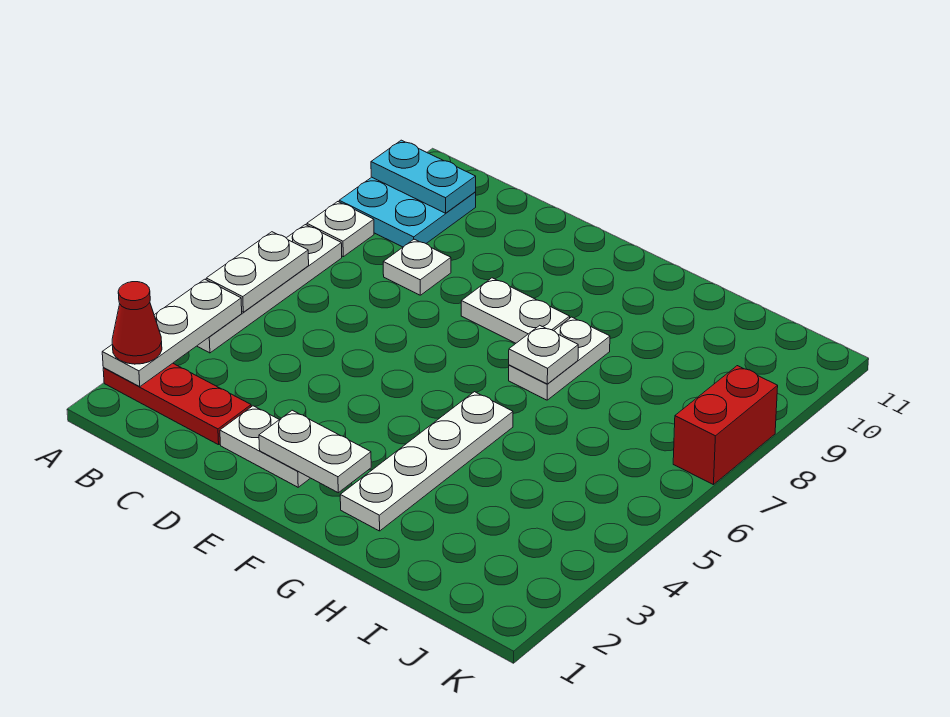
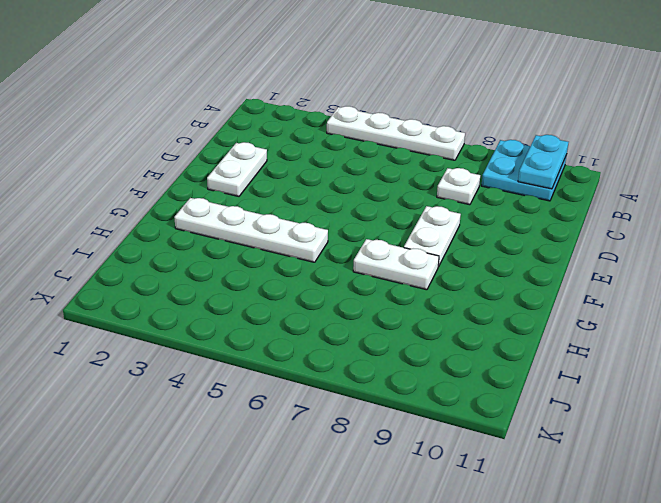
none -> red plate A2:C2 level 1
none -> white plate A8 level 1
none -> red brick K7:K8 level 1

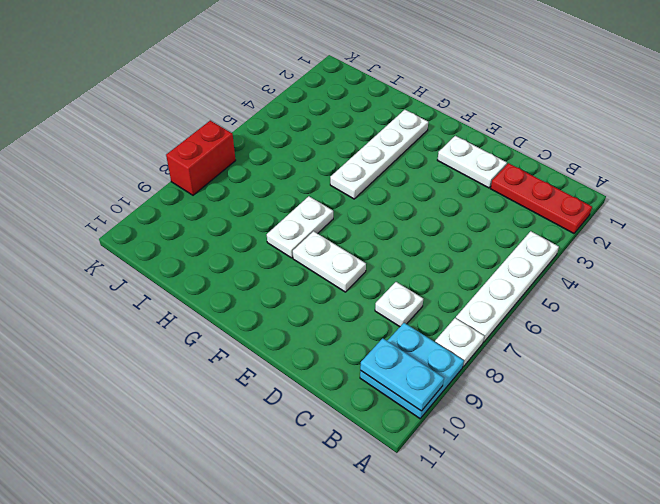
none -> white plate A2:A4 level 2
none -> white plate A5:A6 level 2
none -> white plate E2:F2 level 2

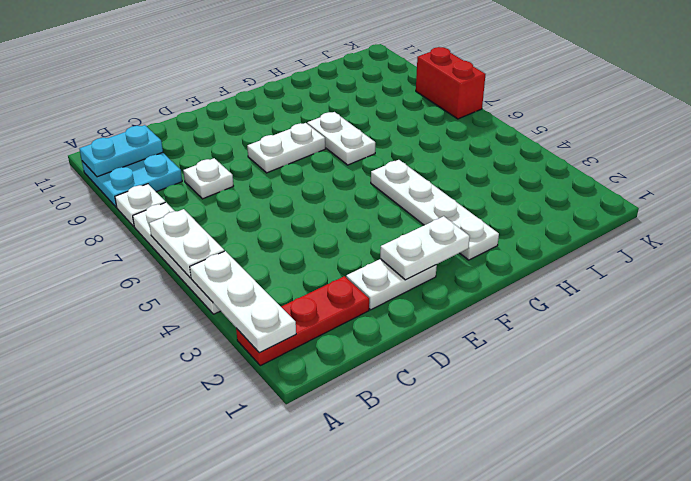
none -> white plate G7 level 2
none -> red cone A2 level 3

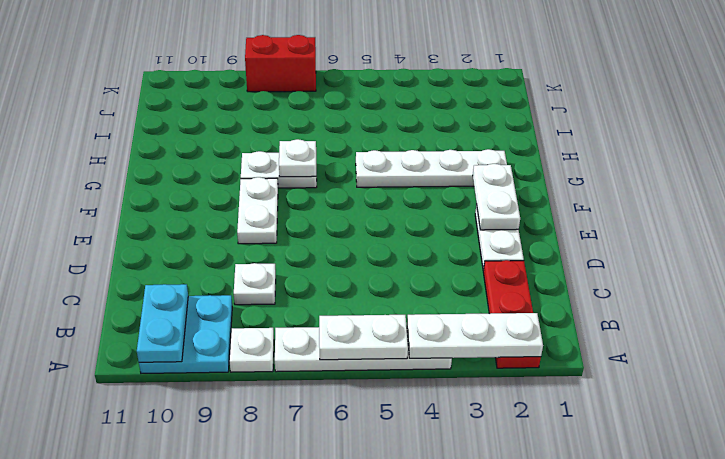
none -> red cone A2 level 3

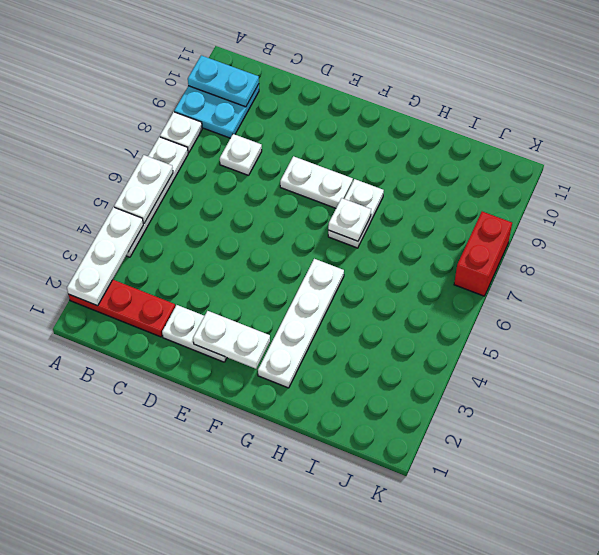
none -> red cone A2 level 3

